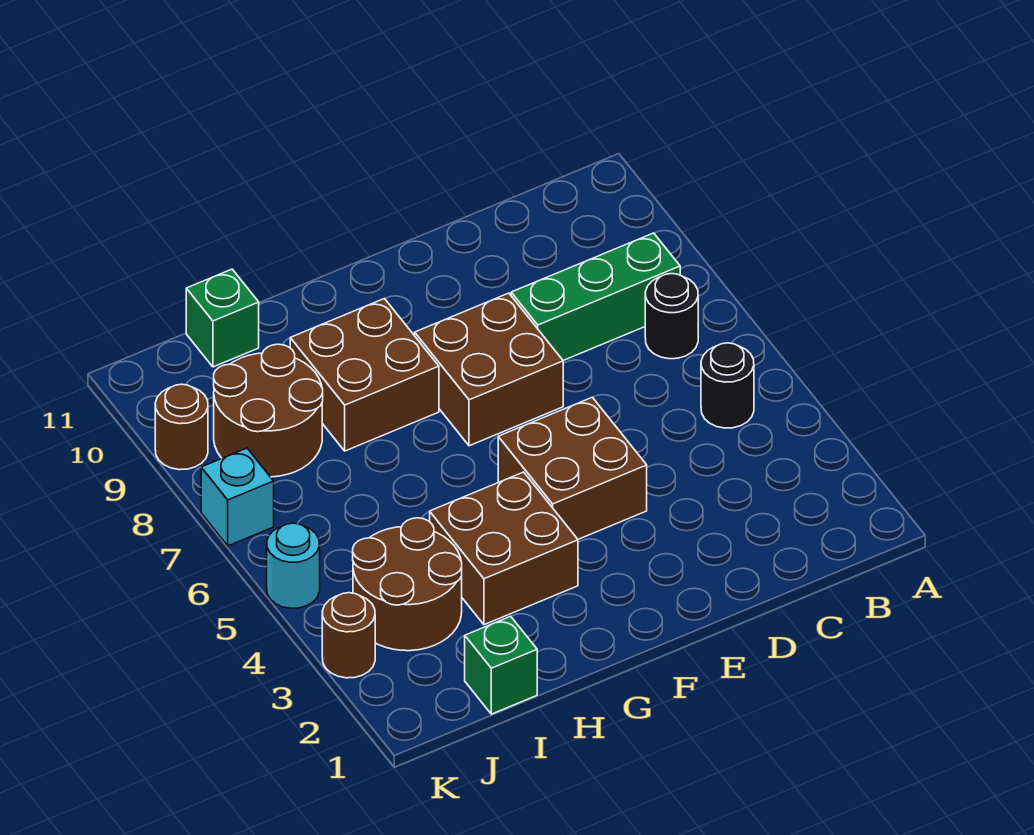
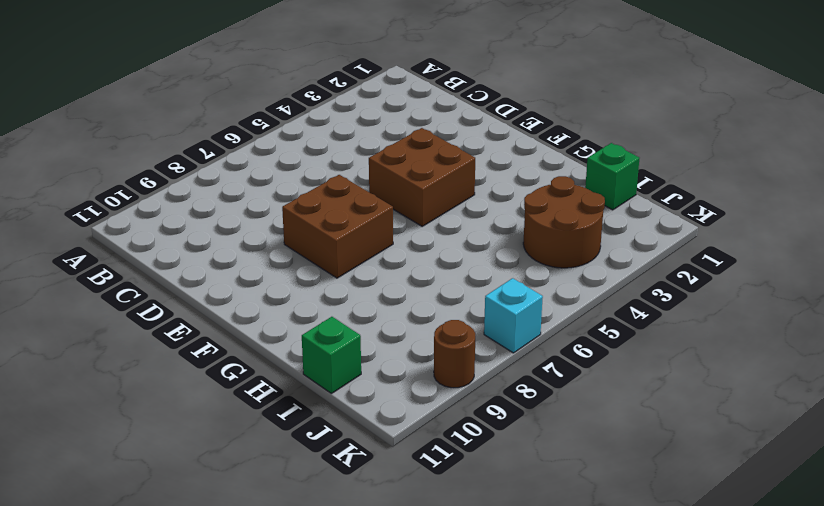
none -> black round brick B5 level 1
none -> black round brick B7 level 1
none -> green brick B8:D8 level 1

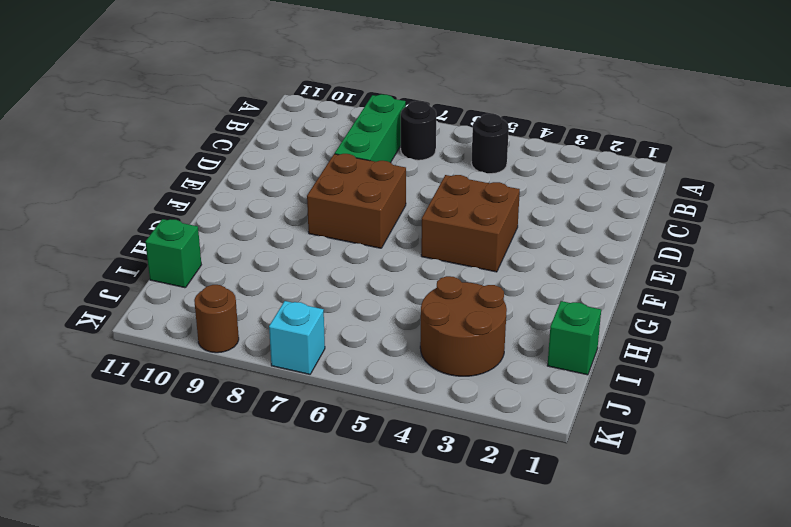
none -> brown brick G3:H4 level 1
none -> brown brick G8:H9 level 1
none -> brown round brick I8:J9 level 1

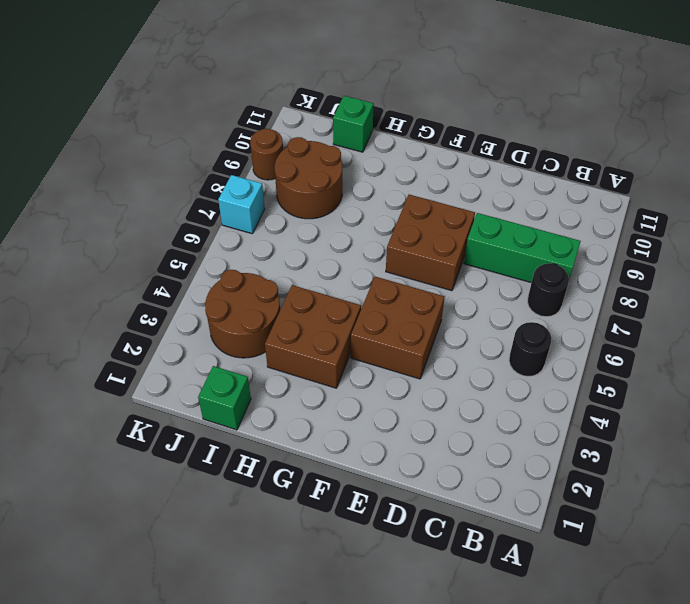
none -> brown brick G8:H9 level 1
none -> brown round brick K3 level 1
none -> cyan round brick K5 level 1

